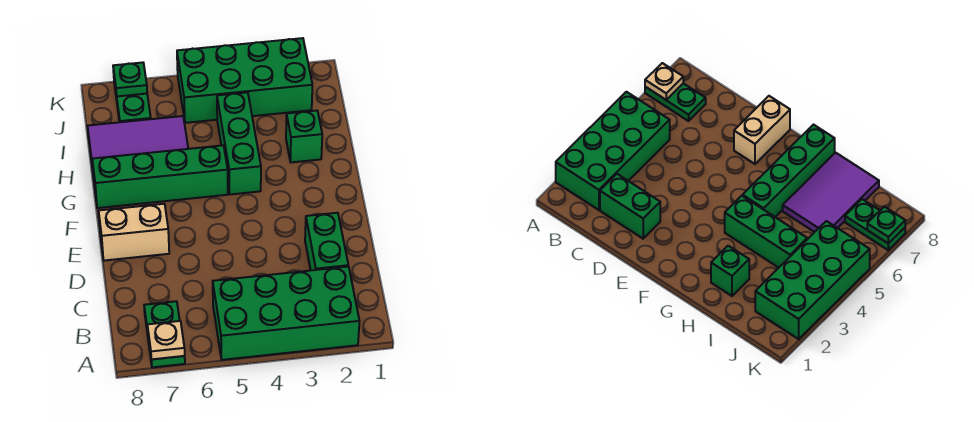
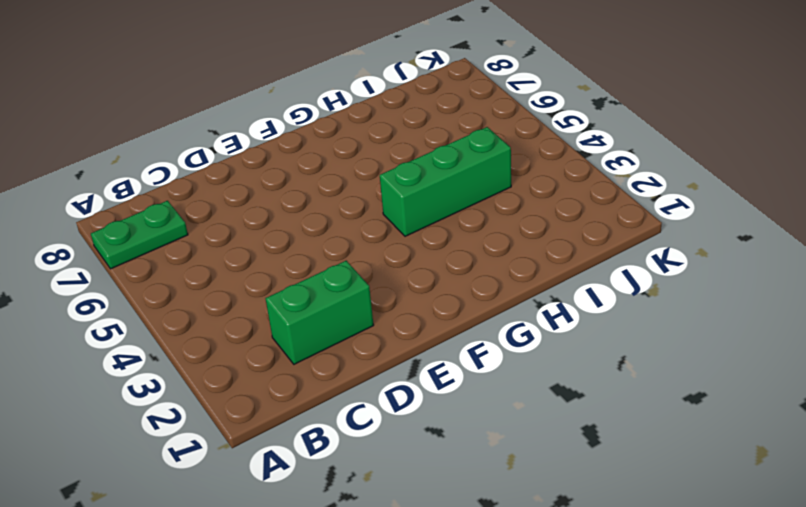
none -> green brick A2:B5 level 1
none -> tan brick E7:E8 level 1
none -> green brick G5:G8 level 1

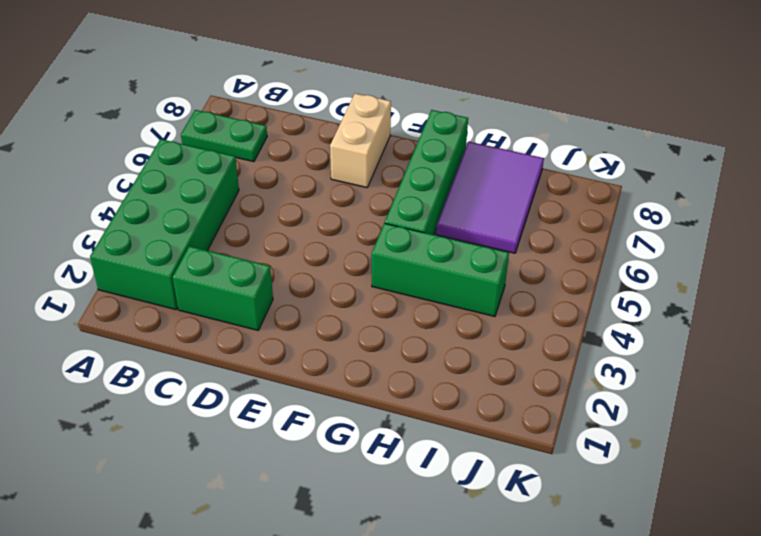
none -> green brick H2 level 1
none -> green brick J2:K5 level 1
none -> green plate J7:K7 level 1

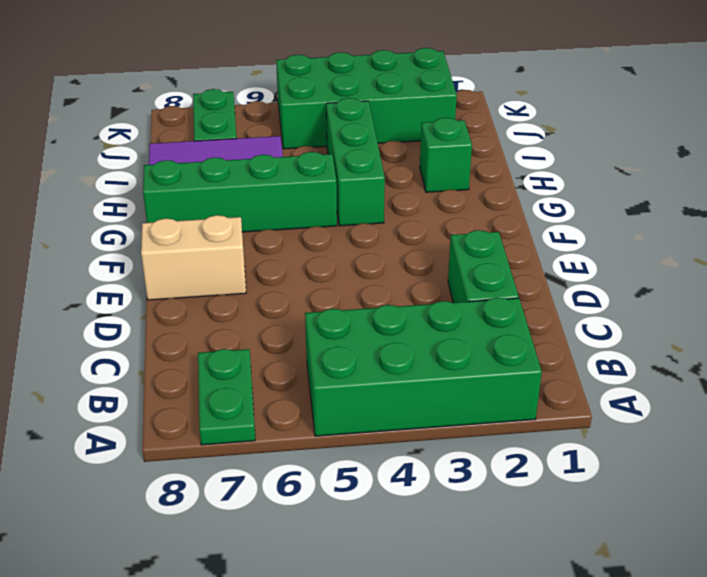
none -> tan plate A7 level 2
none -> green plate K7 level 2

